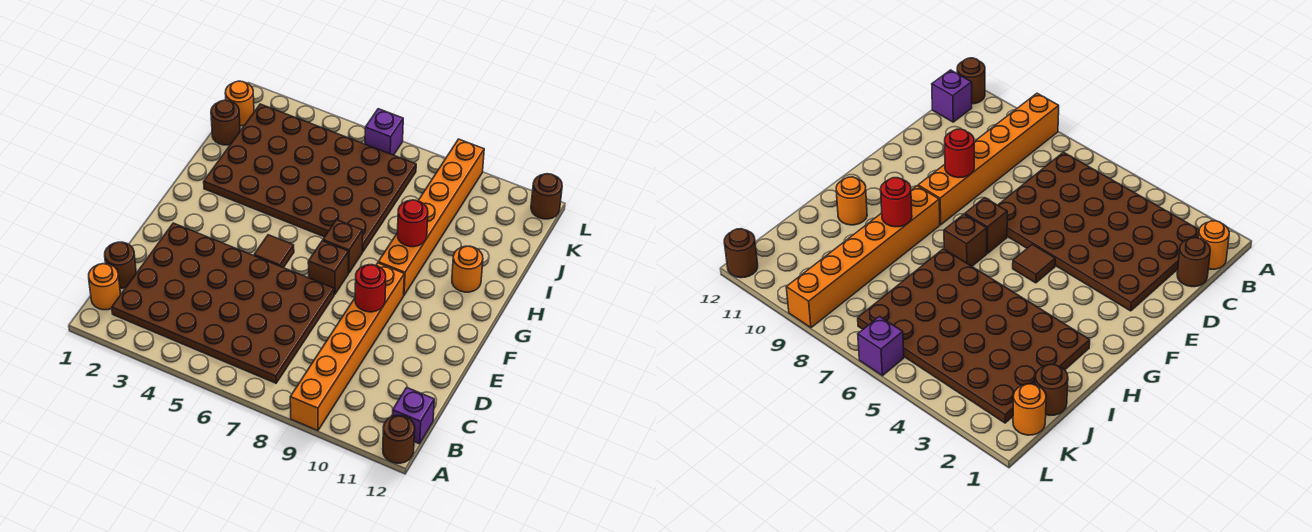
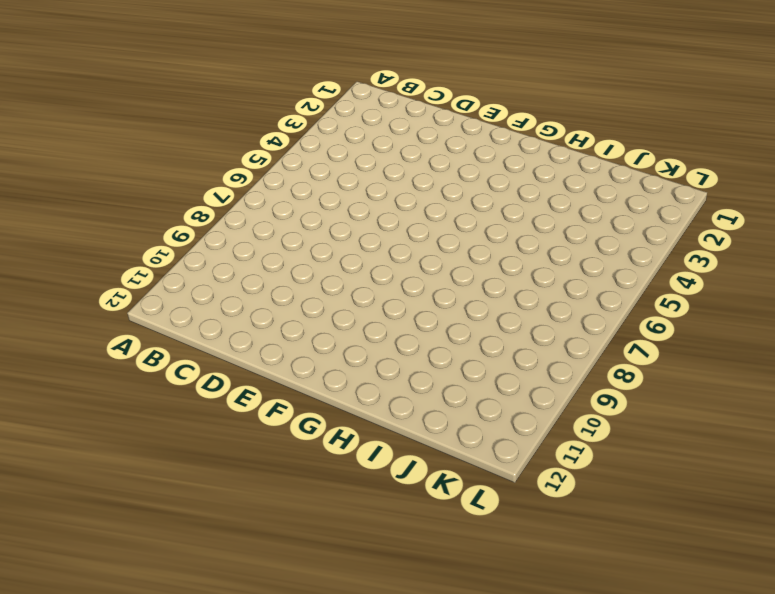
none -> orange brick A9:F9 level 1
none -> brown round brick A12 level 1
none -> orange round brick B1 level 1

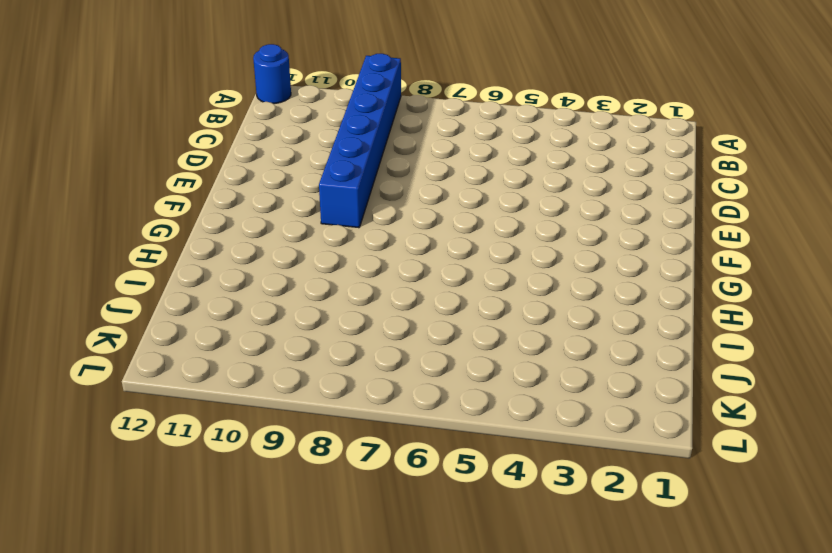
blue brick A9:F9 level 1 -> orange brick A9:F9 level 1
blue round brick A12 level 1 -> brown round brick A12 level 1
none -> orange round brick B1 level 1
none -> brown plate B2:E7 level 1
none -> purple brick B12 level 1

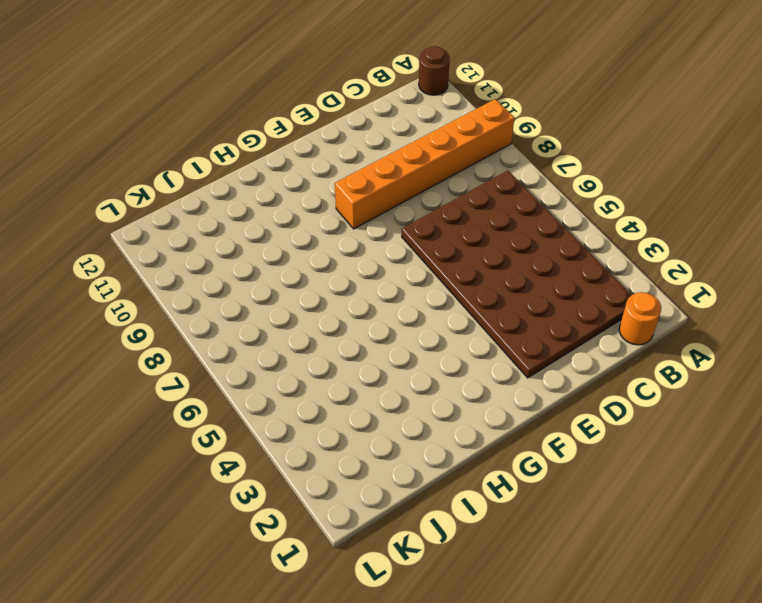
none -> purple brick B12 level 1
none -> brown round brick C1 level 1
none -> brown tile F5 level 1

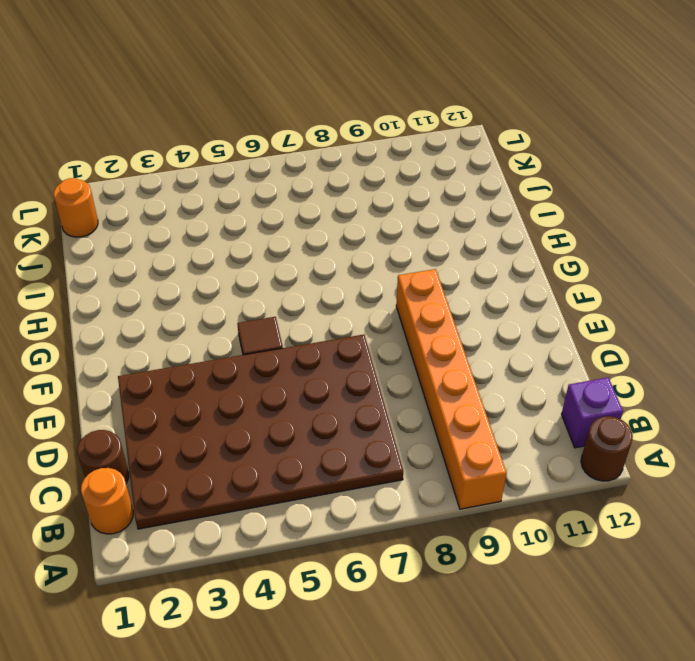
none -> brown brick F7 level 1
none -> brown brick G7 level 1
none -> orange brick G9:L9 level 1

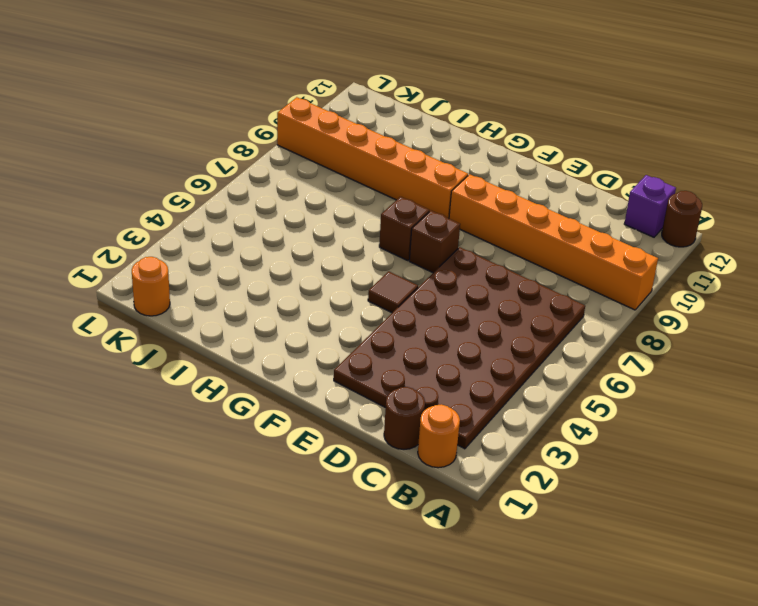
none -> brown plate H2:K7 level 1
none -> orange round brick H11 level 1
none -> brown round brick J1 level 1

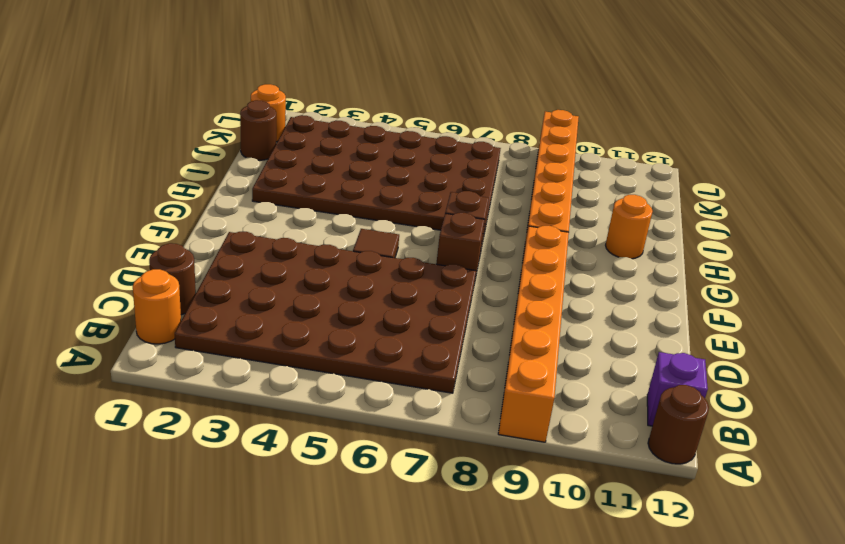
none -> purple brick L6 level 1
none -> brown round brick L12 level 1
none -> red round brick E9 level 2

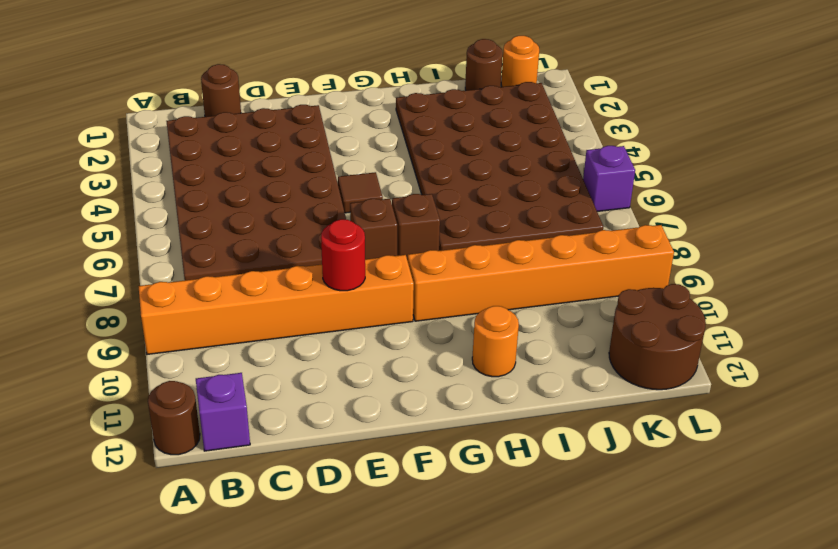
brown round brick K11:L12 level 1 -> brown round brick L12 level 1
none -> orange round brick B1 level 1
none -> red round brick H9 level 2

